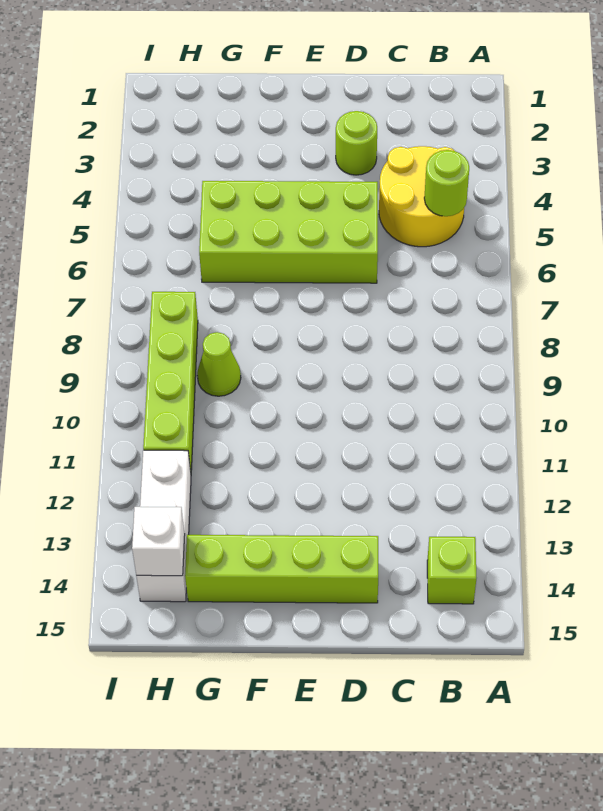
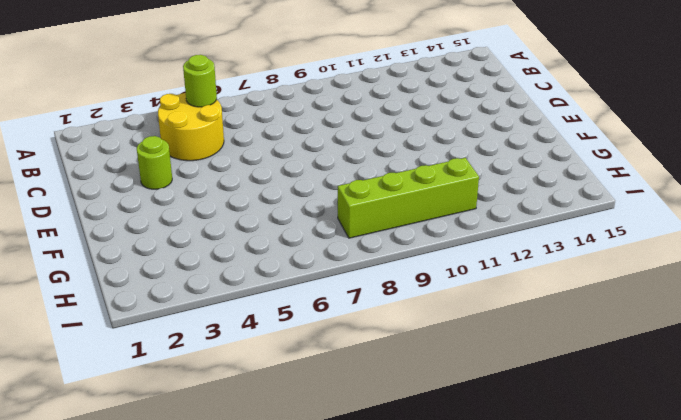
none -> lime brick B14 level 1
none -> lime brick D5:G6 level 1

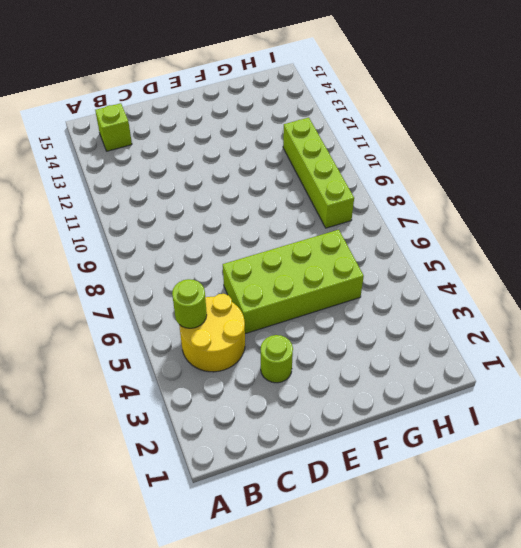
none -> lime brick D14:G14 level 1
none -> lime cone G9 level 1

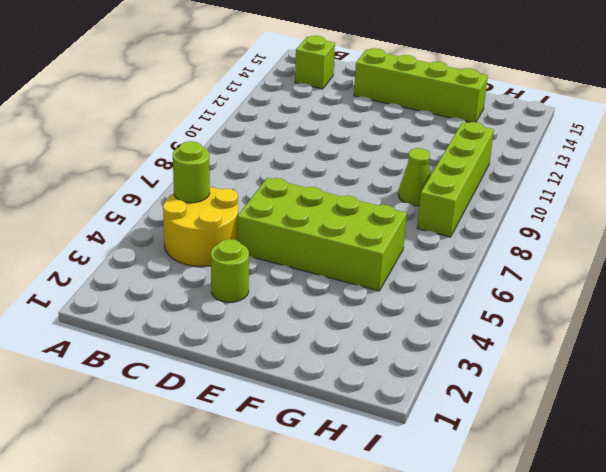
none -> white brick H12:H14 level 1
none -> white brick H14 level 2

